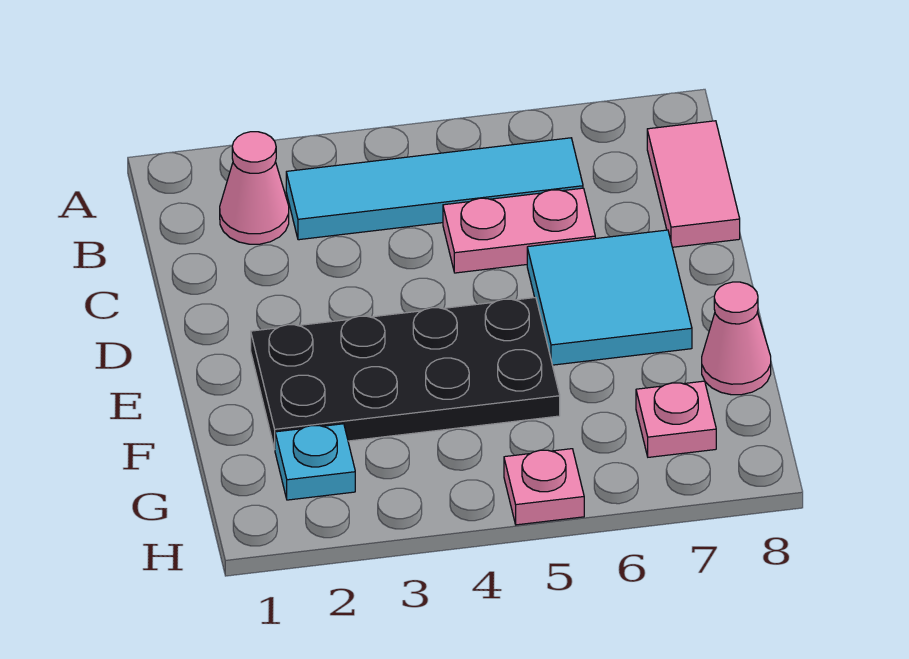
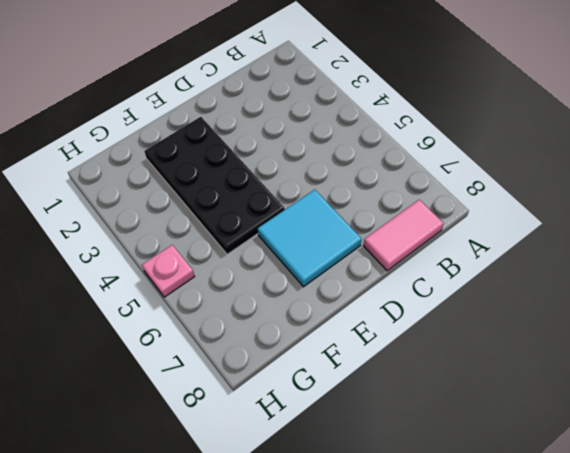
none -> pink cone B2 level 1
none -> cyan tile B3:B6 level 1

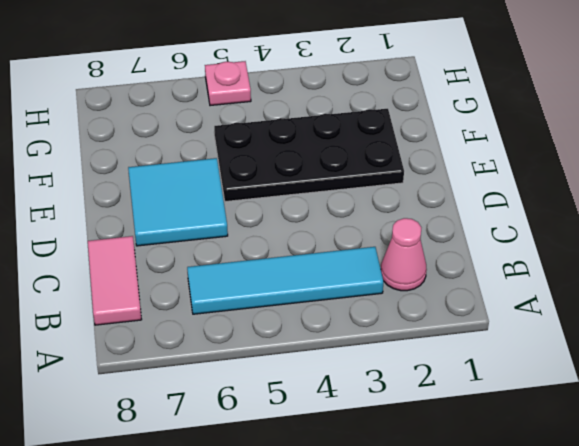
none -> pink plate C5:C6 level 1
none -> pink cone F8 level 1

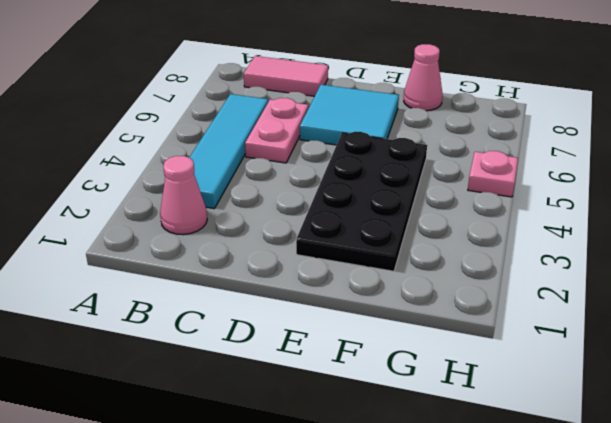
none -> cyan plate G2 level 1
none -> pink plate G7 level 1

